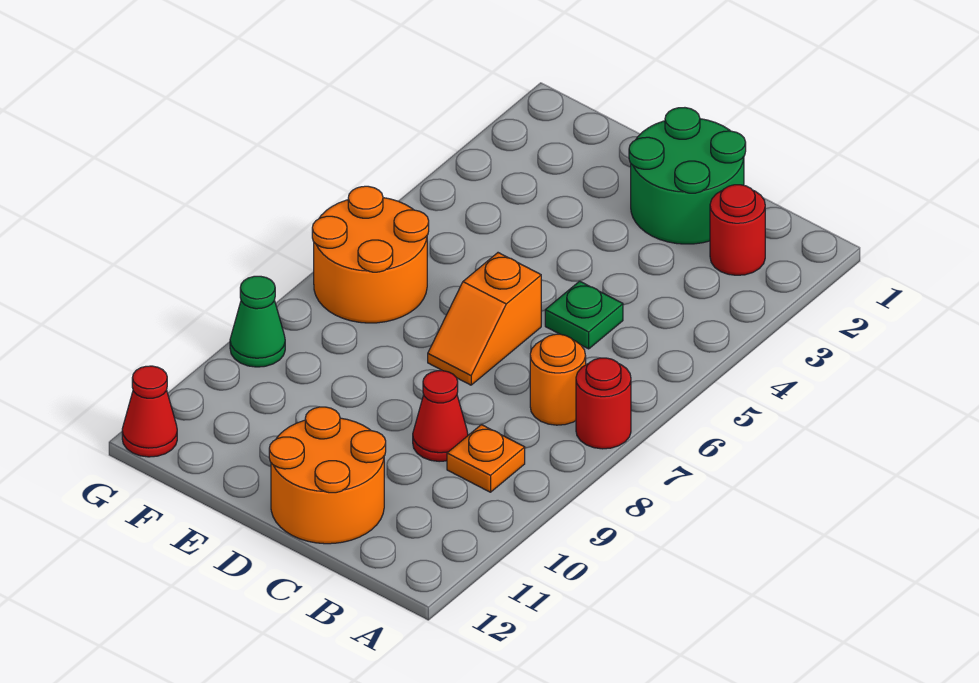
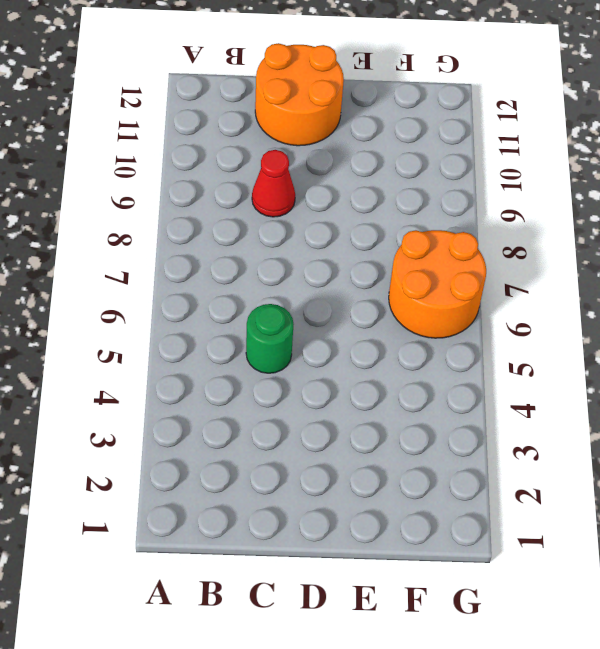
green round brick C5 level 1 -> green plate C5 level 1
none -> red round brick A7 level 1
none -> red round brick B2 level 1
none -> orange round brick B7 level 1

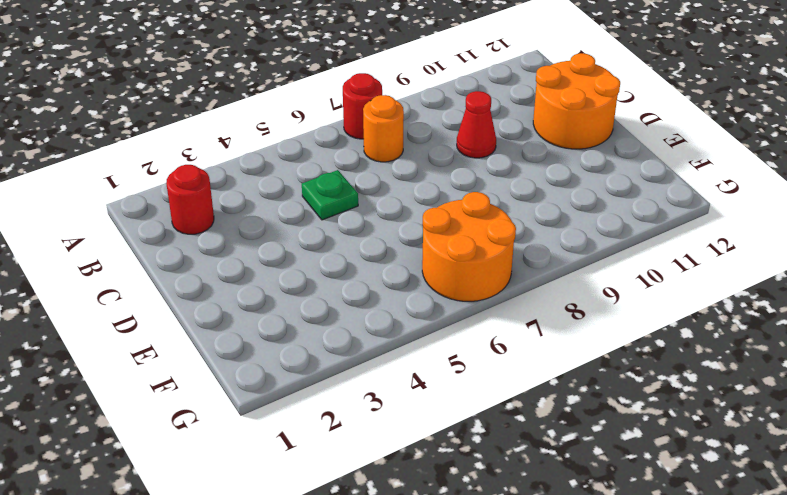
none -> orange plate B9 level 1
none -> green round brick C1:D2 level 1
none -> orange slope D6:D7 level 1 top 6

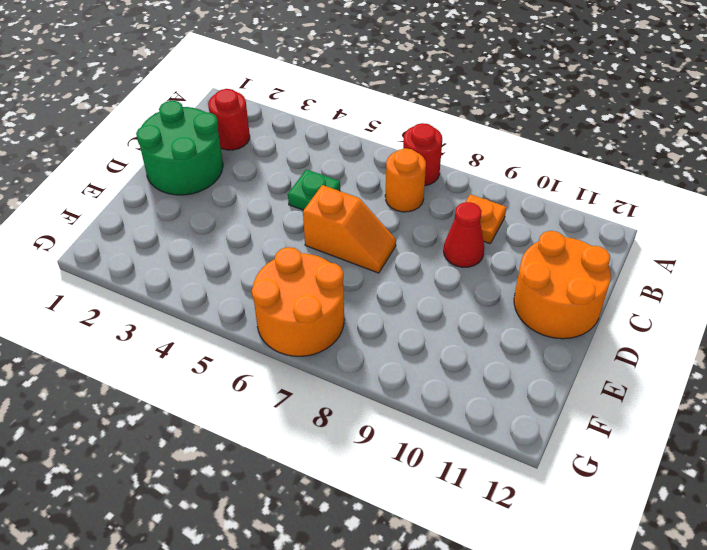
none -> green cone G9 level 1
none -> red cone G12 level 1

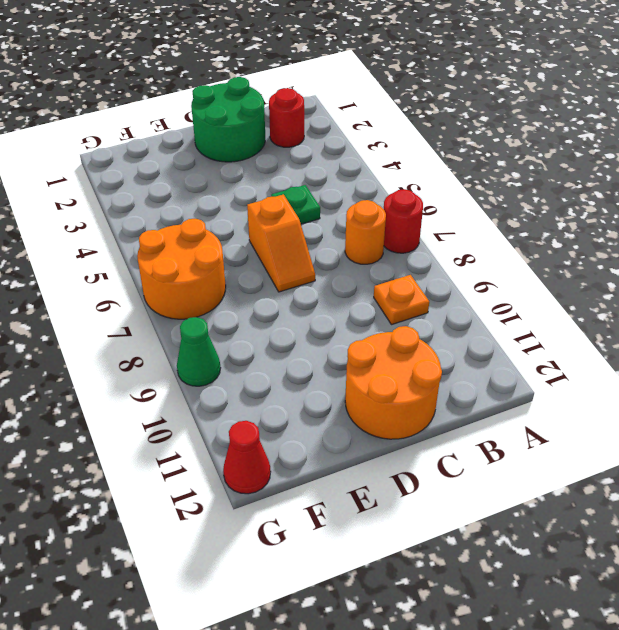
none -> red cone C9 level 1

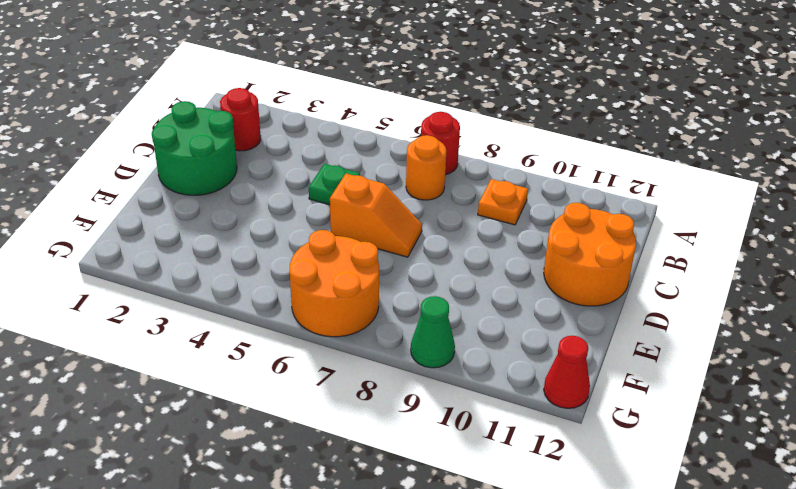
none -> red cone C9 level 1

